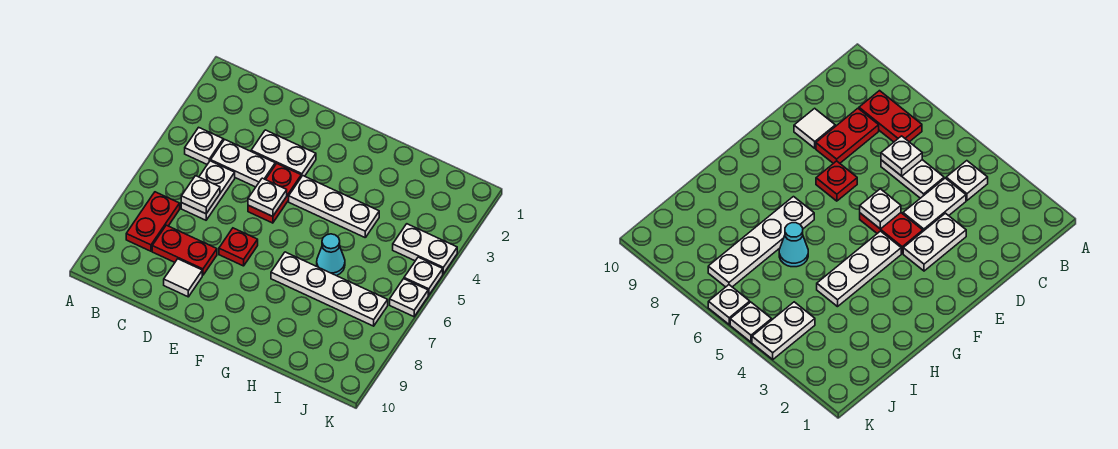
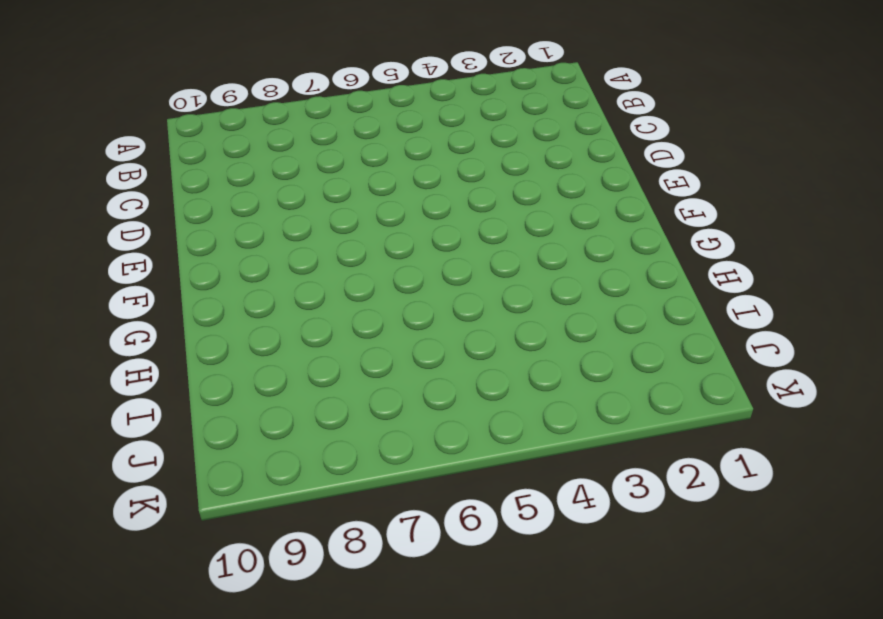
none -> white plate B4 level 1
none -> red plate B7:B8 level 1
none -> white plate C4:D4 level 1

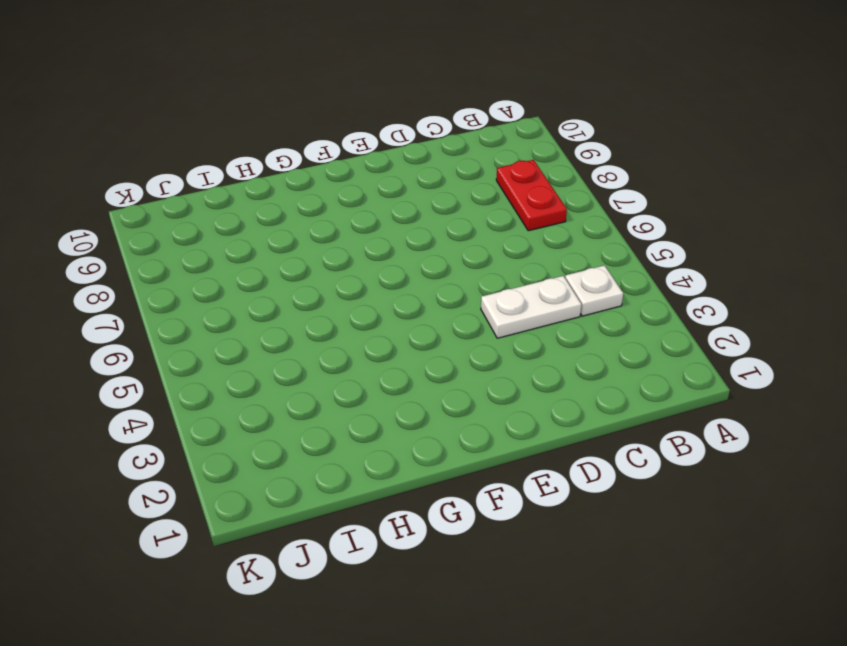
none -> white plate C5:C6 level 1
none -> red plate C8:D8 level 1
none -> white plate D3:E3 level 1

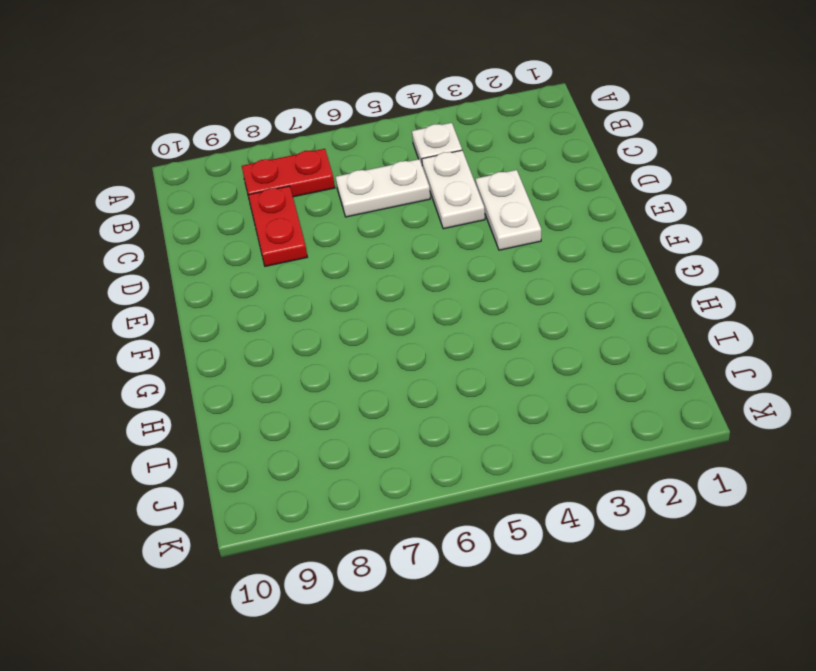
none -> white tile D9 level 1
none -> red plate E4:E5 level 1
none -> red plate E7 level 1

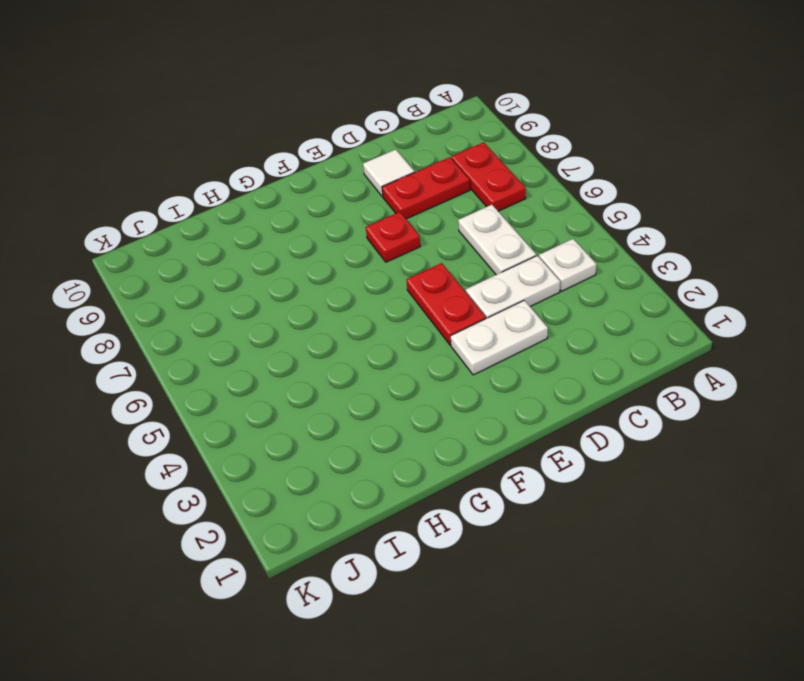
none -> white plate F4:H4 level 1
none -> white plate G7:J7 level 1
none -> cyan cone H6 level 1

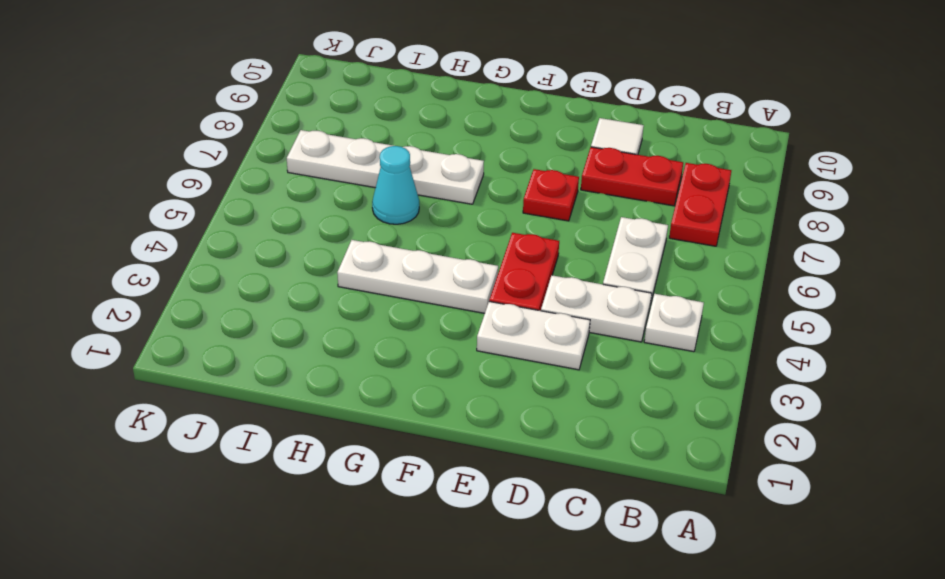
none -> white plate J4:K4 level 1
none -> white plate K5 level 1
none -> white plate K6 level 1

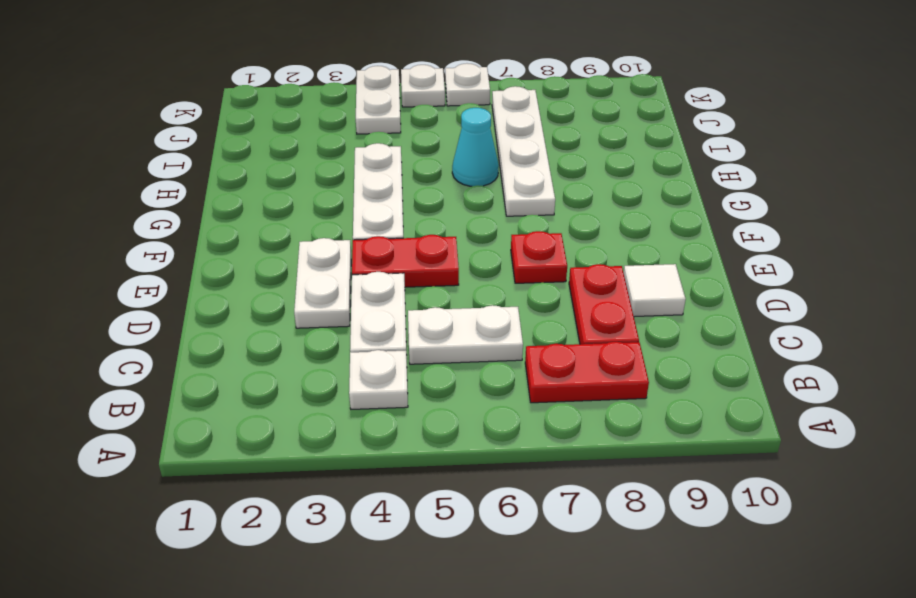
none -> white plate C6 level 2
none -> white plate E5 level 2

